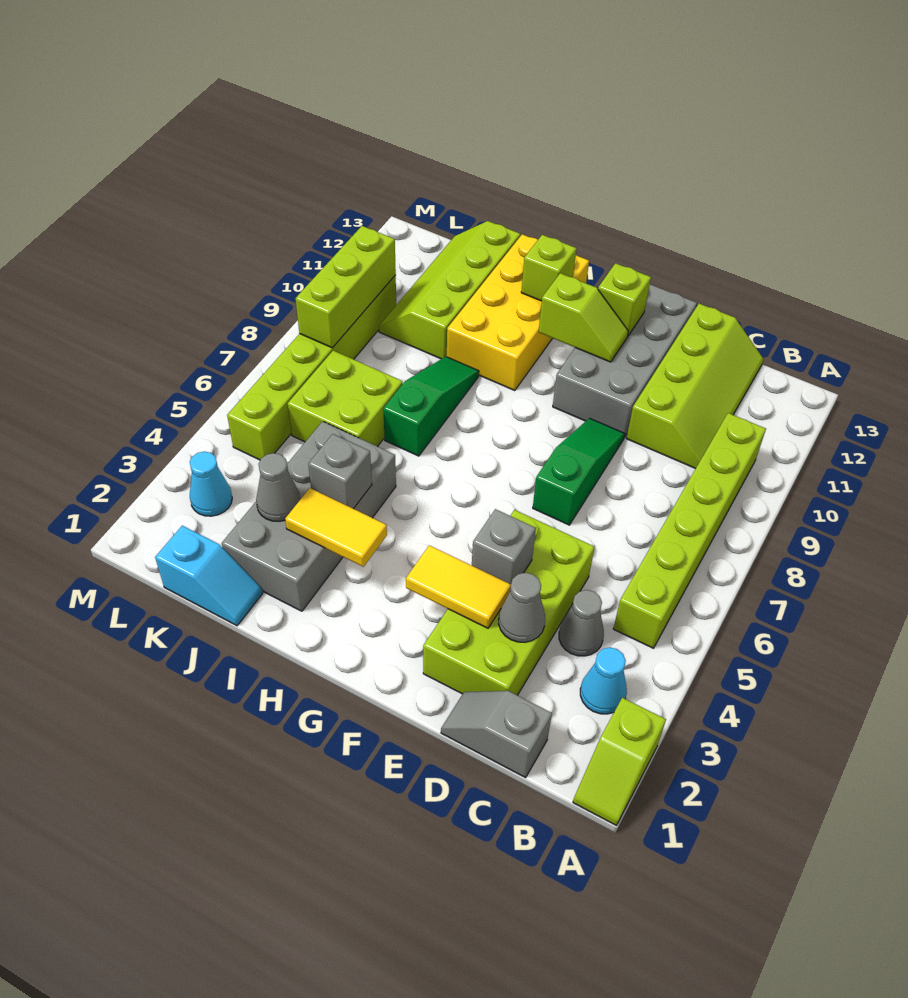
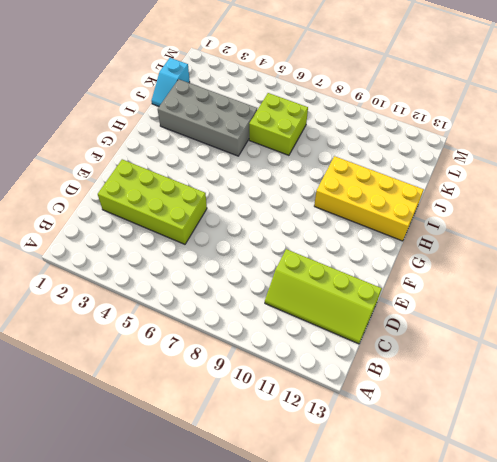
none -> lime slope A1:A2 level 1 top 2
none -> cyan cone B3 level 1
none -> lime brick B5:B10 level 1

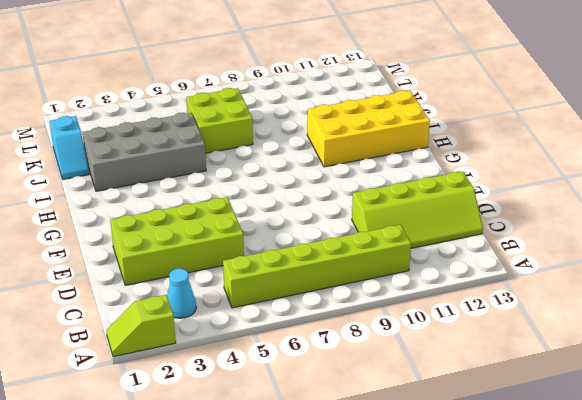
none -> grey slope C1:D1 level 1 top C
none -> grey cone C4 level 1
none -> green slope E7:E9 level 1 top 7

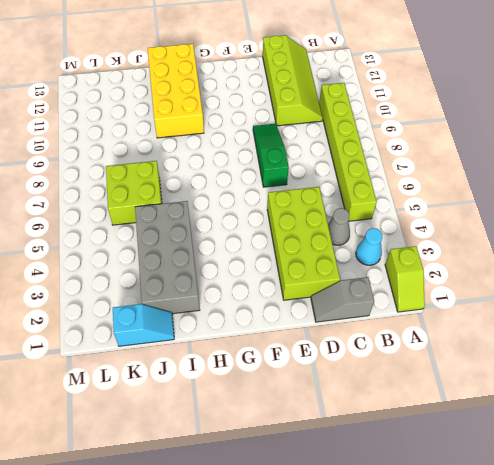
none -> grey brick E10:F13 level 1
none -> green slope I7:I9 level 1 top 7
none -> lime slope J10:K13 level 1 top J

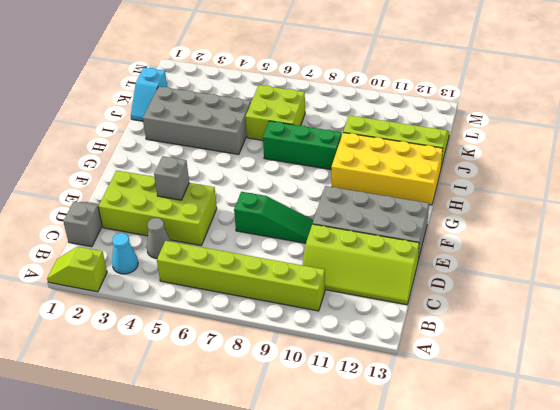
green brick I7:I9 level 1 -> green slope I7:I9 level 1 top 7
none -> cyan cone L3 level 1
none -> lime brick L5:L10 level 1
none -> grey cone D3 level 2

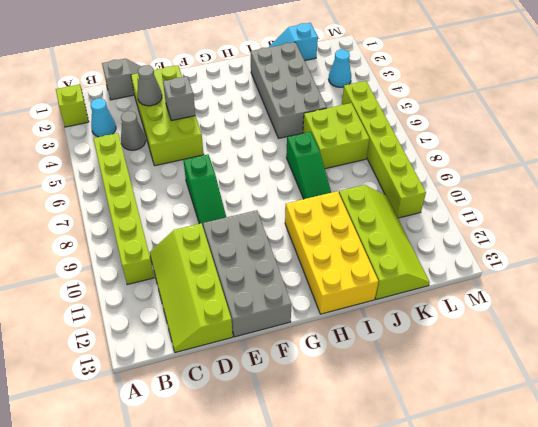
none -> yellow tile E3:F3 level 2
none -> lime slope F11:G11 level 2 top G
none -> lime brick F12 level 2

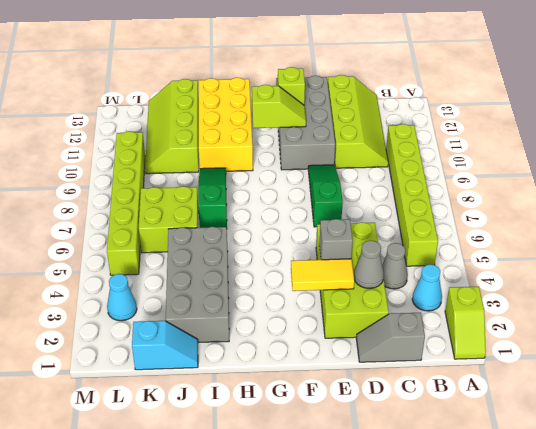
none -> yellow tile H3:I3 level 2
none -> lime brick H12 level 2
none -> grey brick I4 level 2

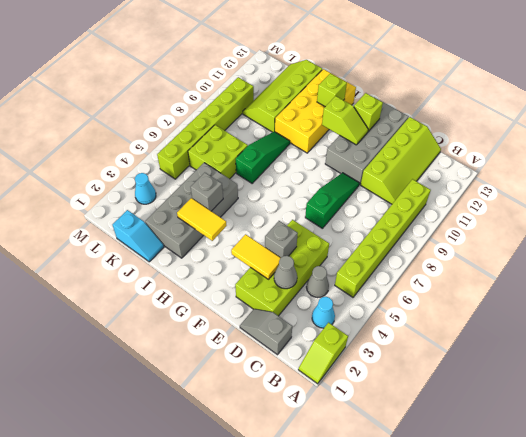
none -> grey cone J3 level 2
none -> lime brick L8:L10 level 2

